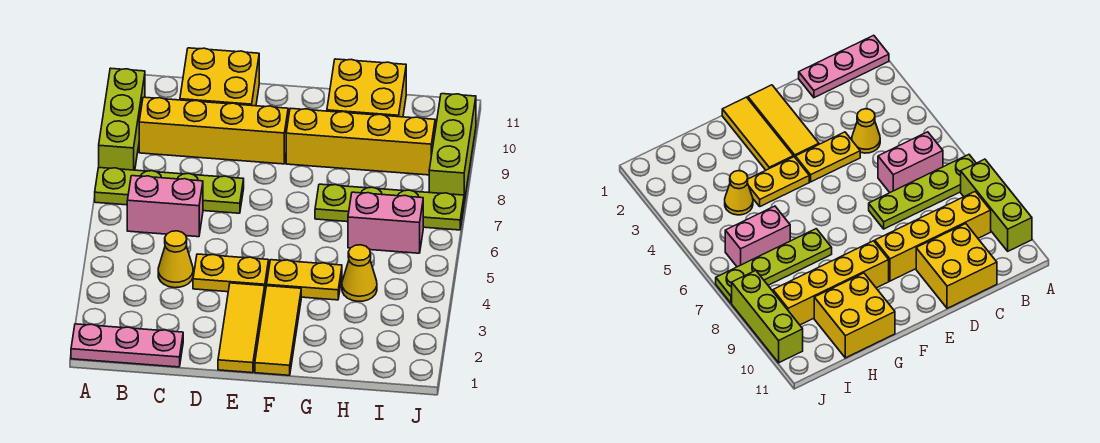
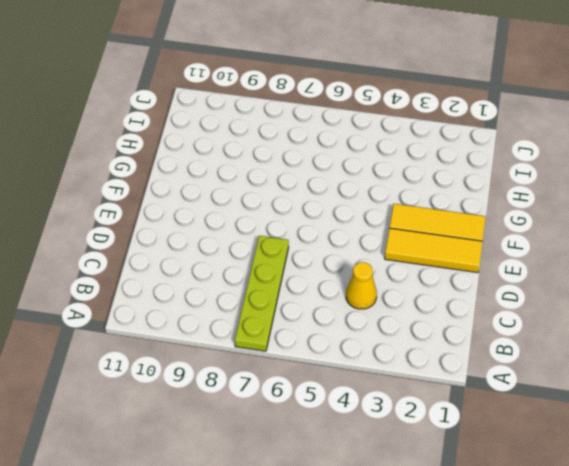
none -> pink plate A1:C1 level 1
none -> lime brick A8:A10 level 1
none -> pink brick B6:C6 level 1

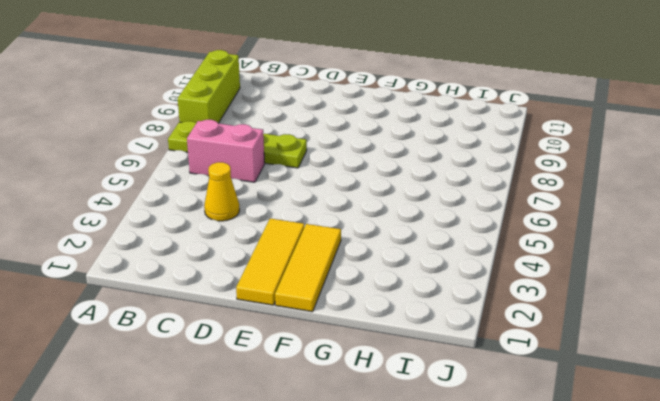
none -> pink plate A1:C1 level 1
none -> yellow brick B9:E9 level 1
none -> yellow brick C10:D11 level 1

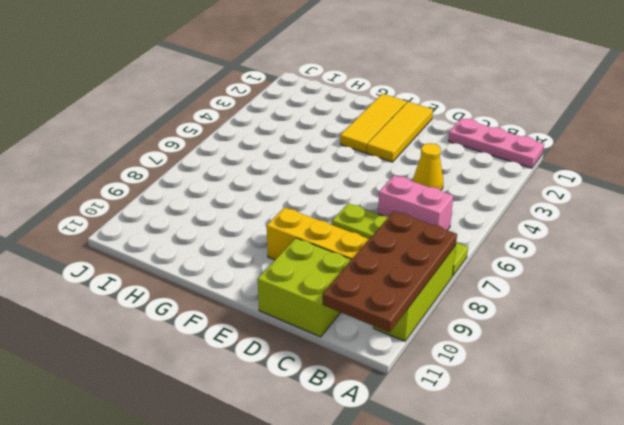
brown plate A8:B11 level 2 -> none
lime brick C10:D11 level 1 -> yellow brick C10:D11 level 1
none -> yellow plate D4:E4 level 1
none -> yellow plate F4:G4 level 1
none -> yellow brick F9:I9 level 1

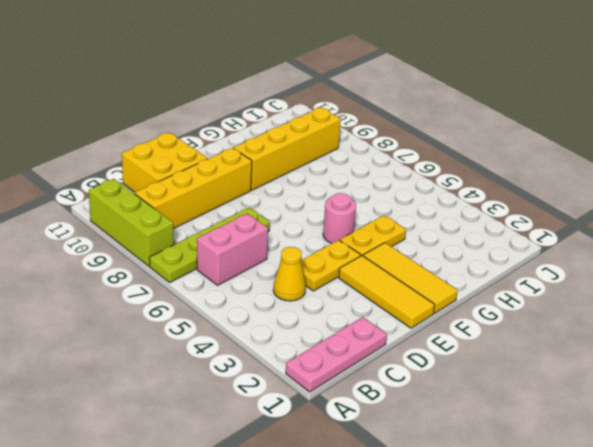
pink round brick F5 level 1 -> none
none -> lime plate G7:J7 level 1
none -> yellow brick G10:H11 level 1
none -> yellow cone H4 level 1

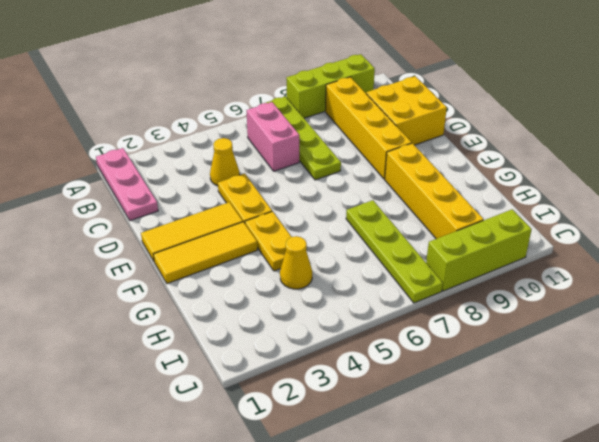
none -> yellow brick G10:H11 level 1
none -> pink brick H6:I6 level 1

